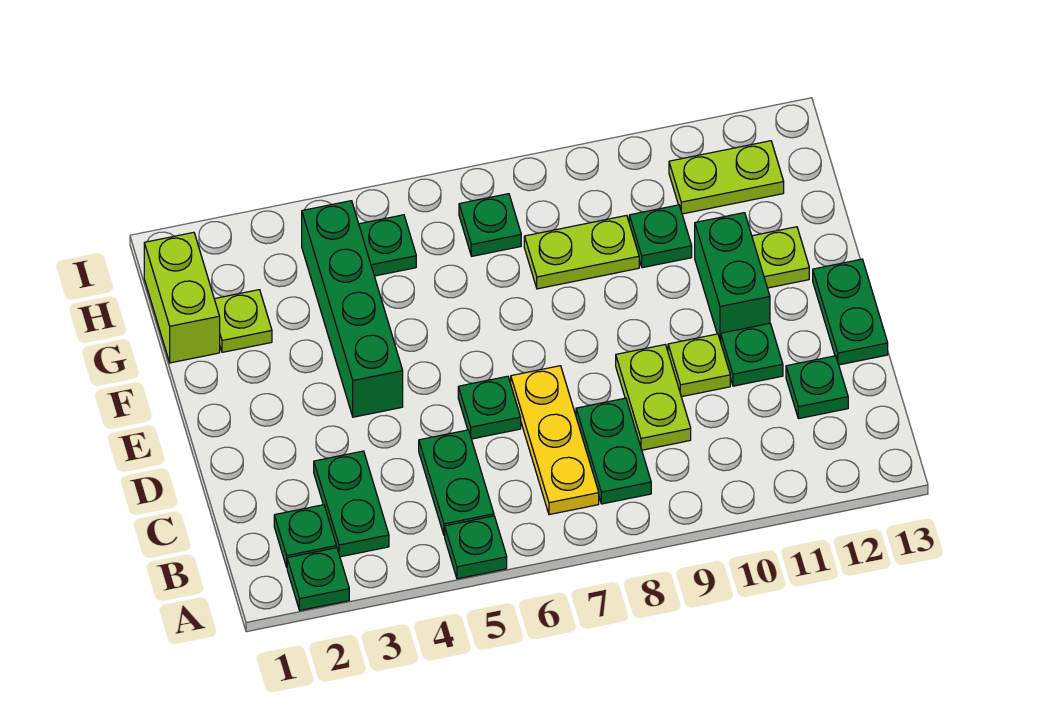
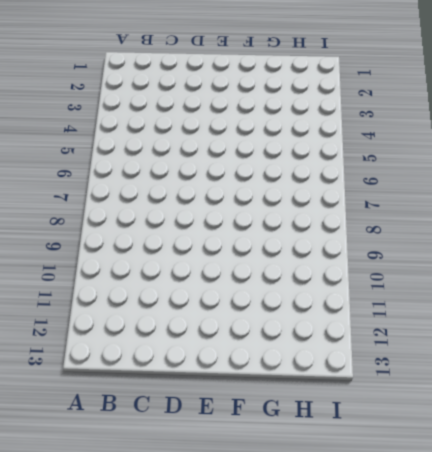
none -> green plate A2 level 1
none -> green plate A5 level 1
none -> green plate B2 level 1

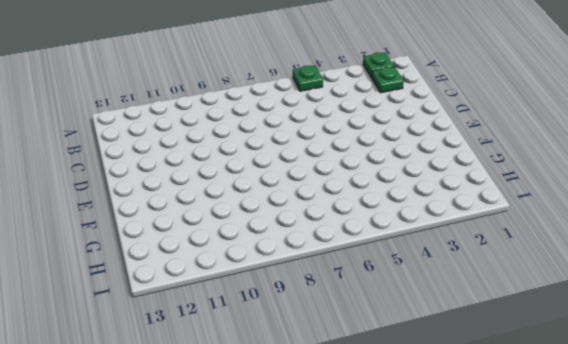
none -> green plate B3:C3 level 1
none -> green plate B5:C5 level 1
none -> yellow plate B7:D7 level 1

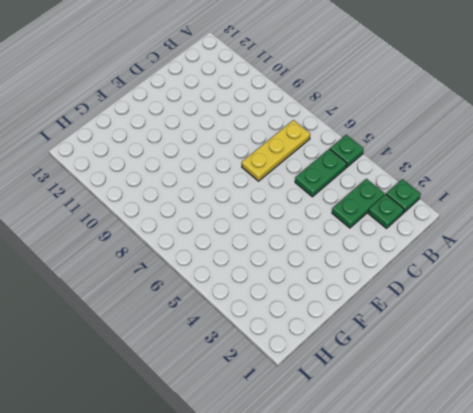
none -> green plate B8:C8 level 1
none -> lime plate C9:D9 level 1
none -> green plate C12 level 1

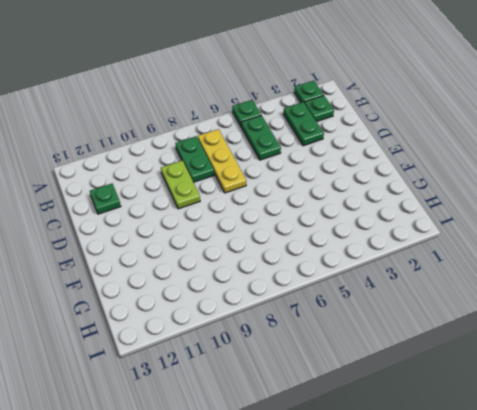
none -> green plate D6 level 1
none -> lime plate D10 level 1
none -> green plate D11 level 1

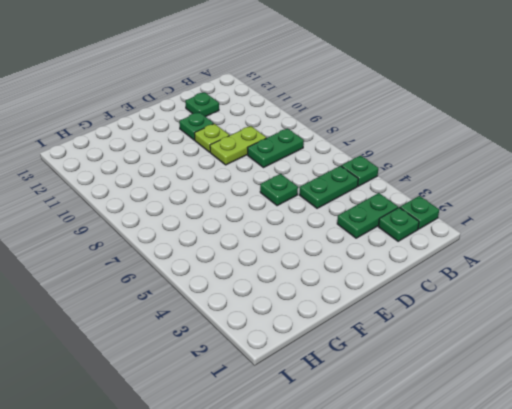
none -> yellow plate B7:D7 level 1
none -> green plate D13:E13 level 1
none -> green brick E4:H4 level 1

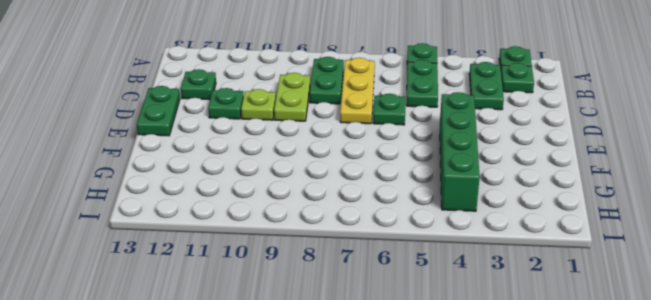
none -> green brick E11:F11 level 1
none -> lime plate F12 level 1
none -> lime brick G1:H1 level 1

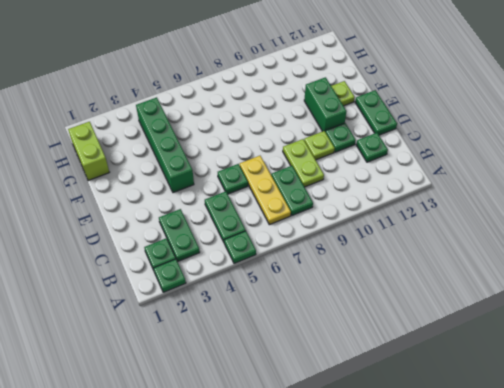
none -> lime plate G2 level 1
none -> lime plate G8:G9 level 1
none -> green plate G10 level 1

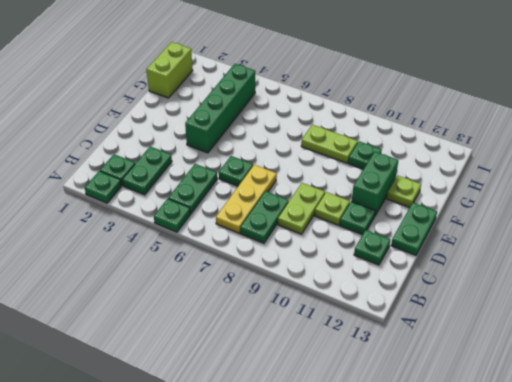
none -> lime plate G2 level 1
none -> green plate H5 level 1
none -> green plate H7 level 1

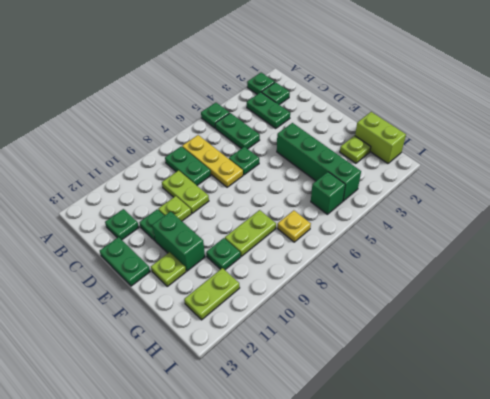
green brick H5 level 1 -> green plate H5 level 1
yellow plate H7 level 1 -> green plate H7 level 1

